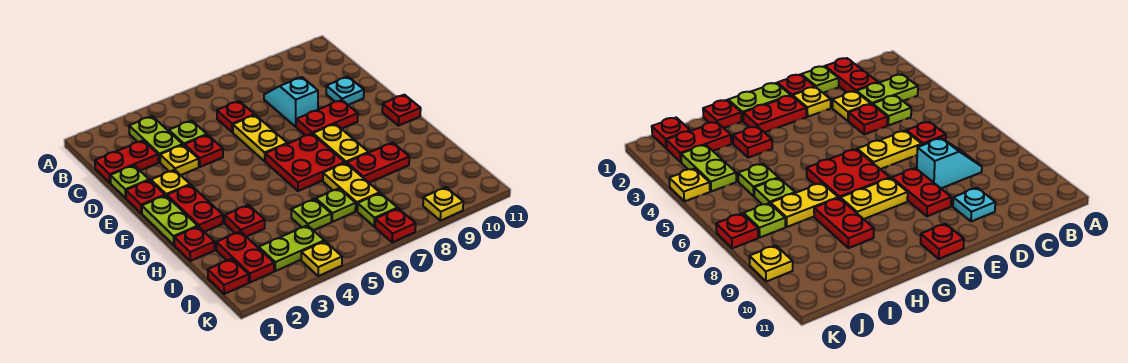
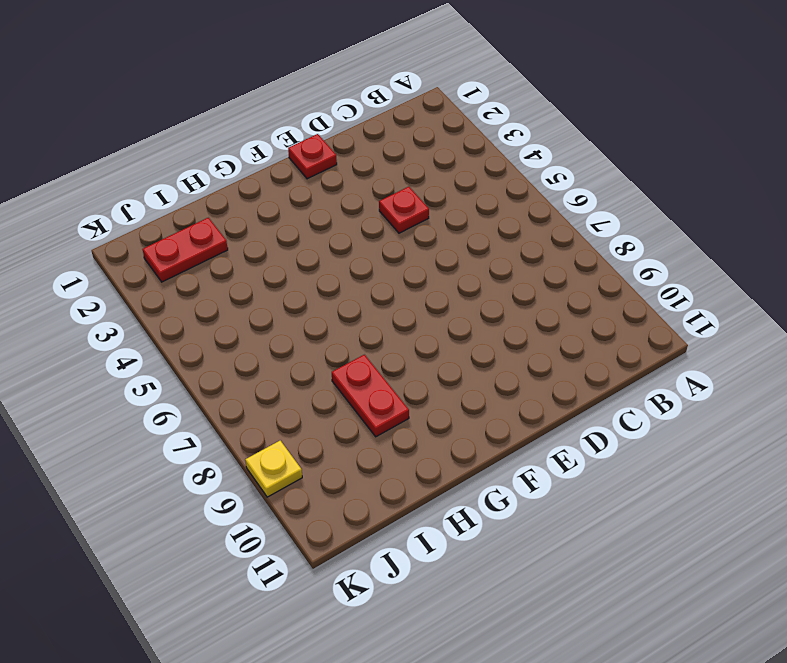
none -> lime plate B3:C3 level 1
none -> red plate C1:C2 level 1
none -> lime plate C4 level 1
none -> red plate C6 level 1

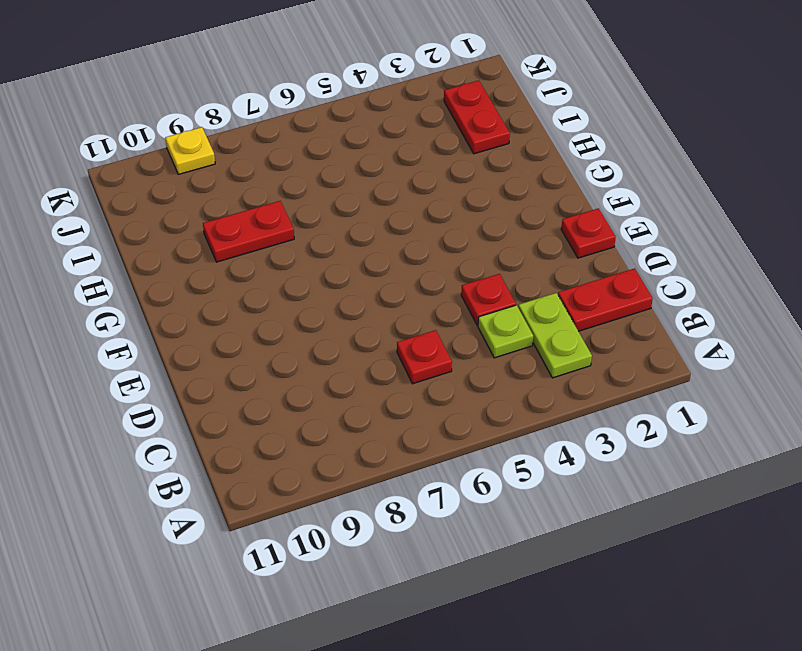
none -> cyan slope C8:D8 level 1 top D
none -> lime plate D1 level 1
none -> yellow plate D3 level 1
none -> yellow plate D6:E6 level 1

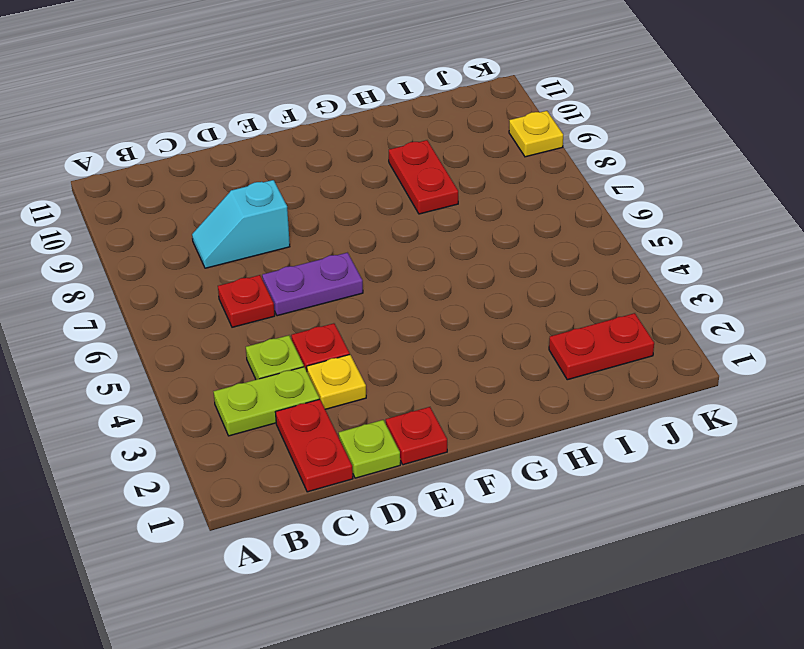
purple plate D6:E6 level 1 -> yellow plate D6:E6 level 1
none -> cyan plate D10 level 1
none -> yellow plate E2 level 1
none -> red plate E8:E9 level 1
none -> lime plate F1:G1 level 1

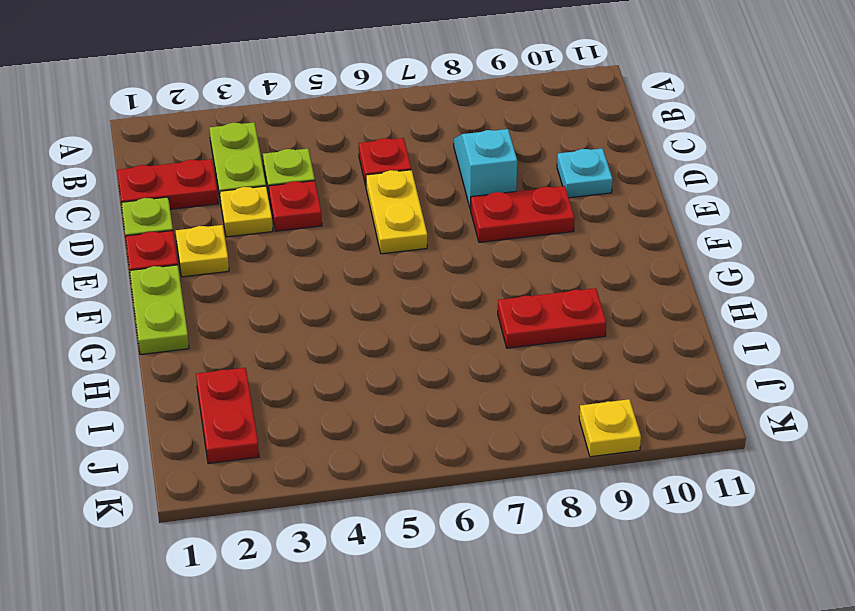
none -> red plate F2:G2 level 1
none -> red plate F6:G7 level 1
none -> yellow plate F8:G8 level 1
none -> red plate F11 level 1

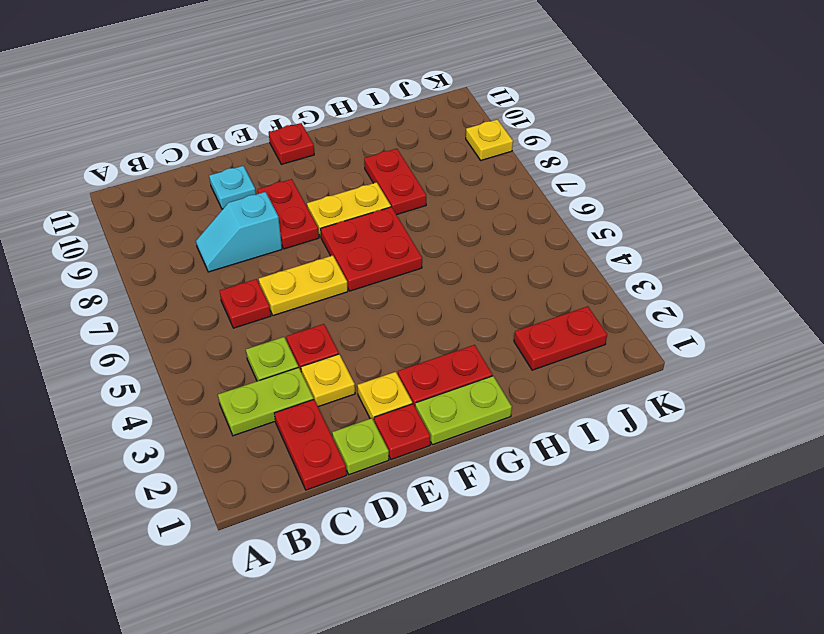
none -> red plate H1 level 1
none -> red plate H3 level 1
none -> yellow plate H7:I7 level 1
none -> lime plate I5 level 1

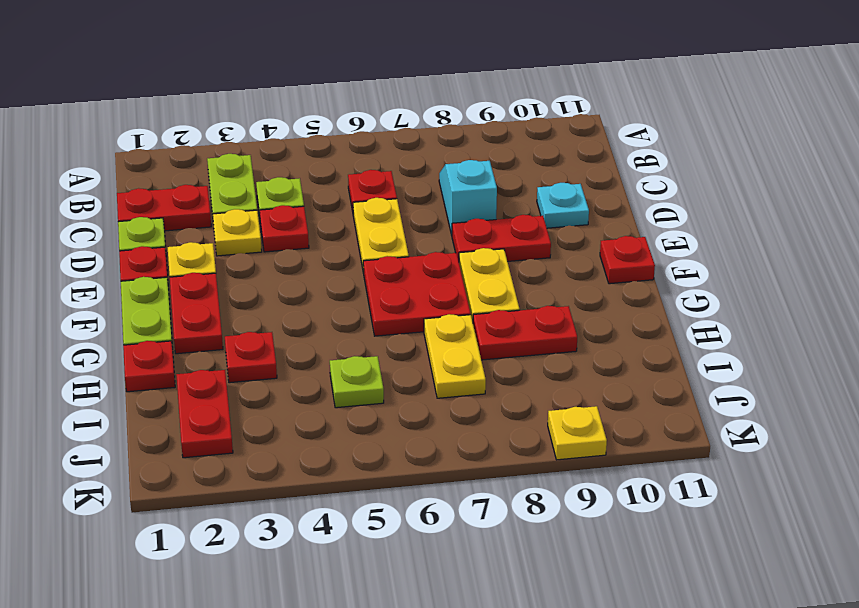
none -> lime plate I6 level 1
none -> red plate J1 level 1
none -> lime plate J3:J4 level 1
none -> lime plate J7 level 1

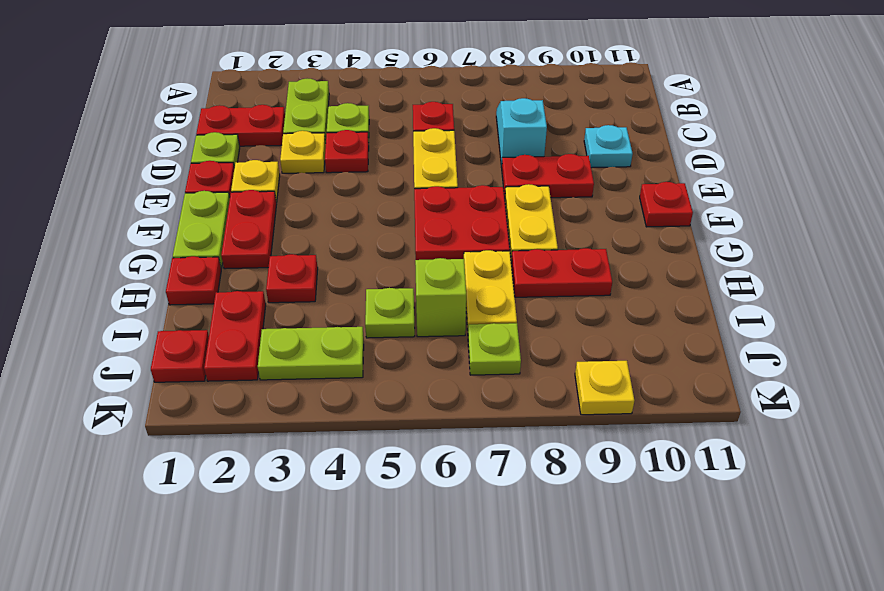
lime brick I6 level 1 -> lime plate I6 level 1
none -> yellow plate K4 level 1
none -> red plate K7 level 1

